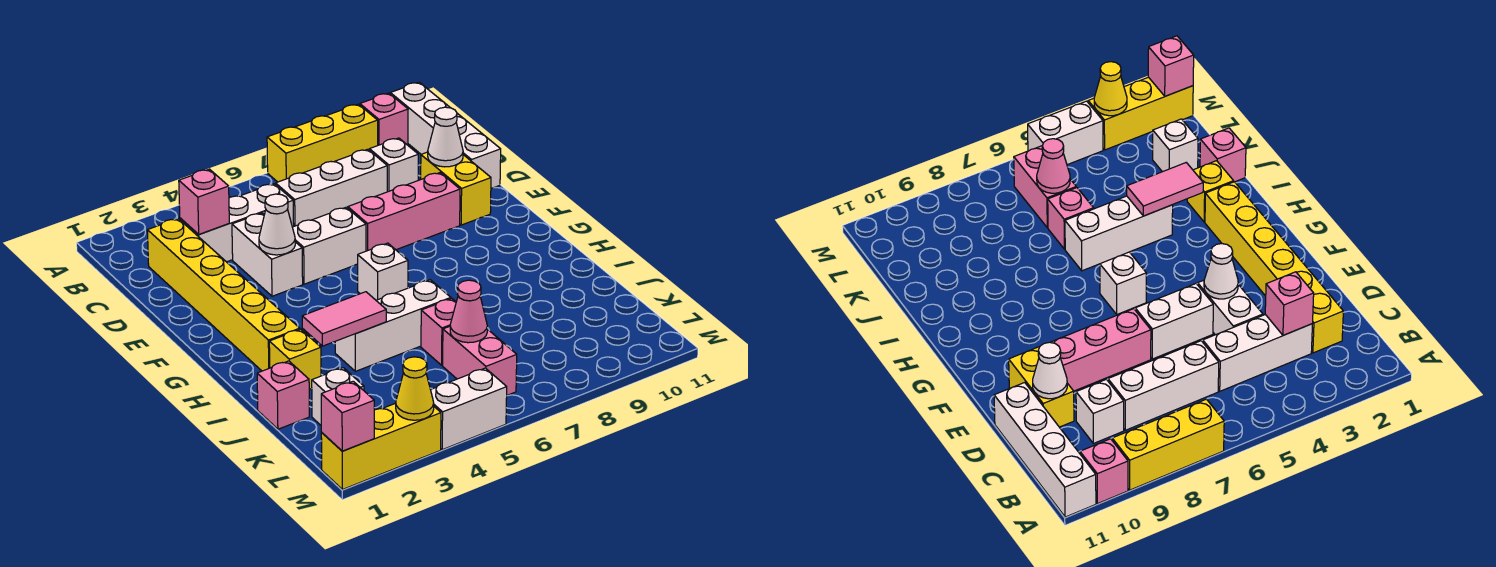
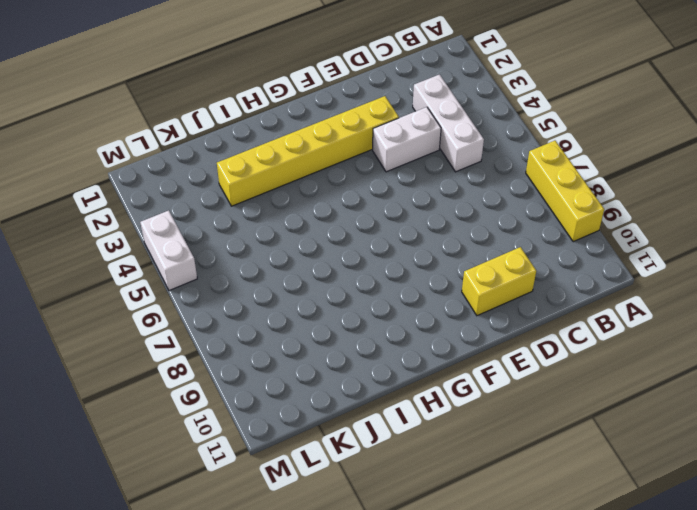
yellow brick E3:J3 level 1 -> yellow brick C2:H2 level 1
none -> pink brick A10 level 1
none -> white brick A11:D11 level 1
none -> white brick C6:C8 level 1

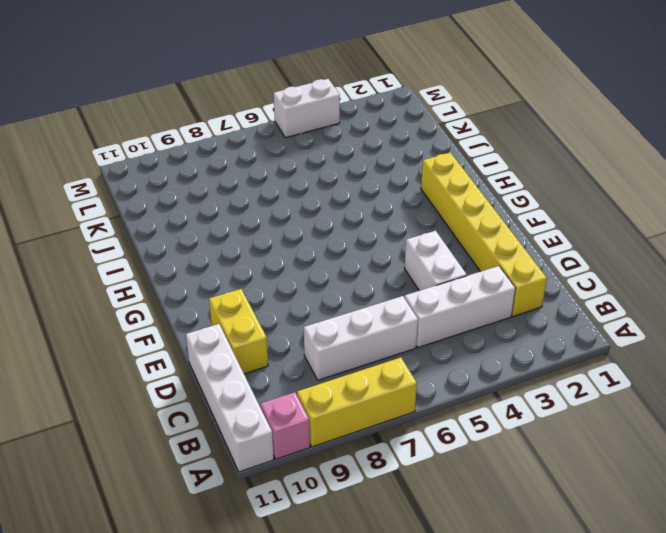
none -> white brick C9 level 1
none -> white brick E5:E6 level 1
none -> pink brick E7:E9 level 1

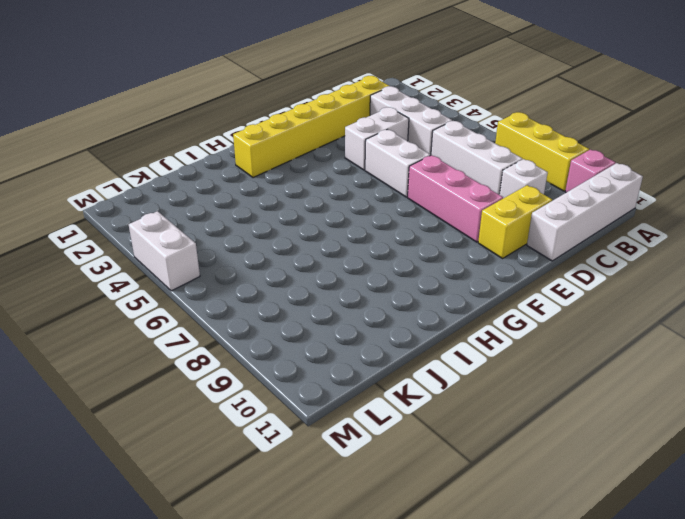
none -> white brick G6 level 1
none -> yellow brick I2 level 1
none -> white brick I4:I6 level 1

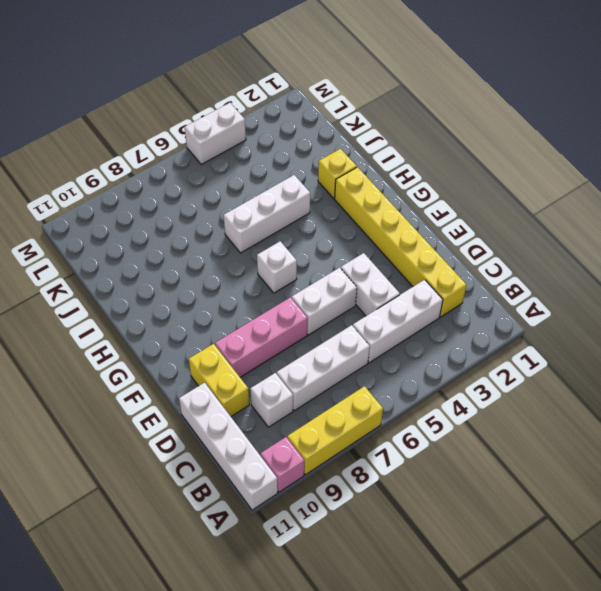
none -> pink brick J1 level 1
none -> pink brick J6 level 1
none -> white brick K2 level 1

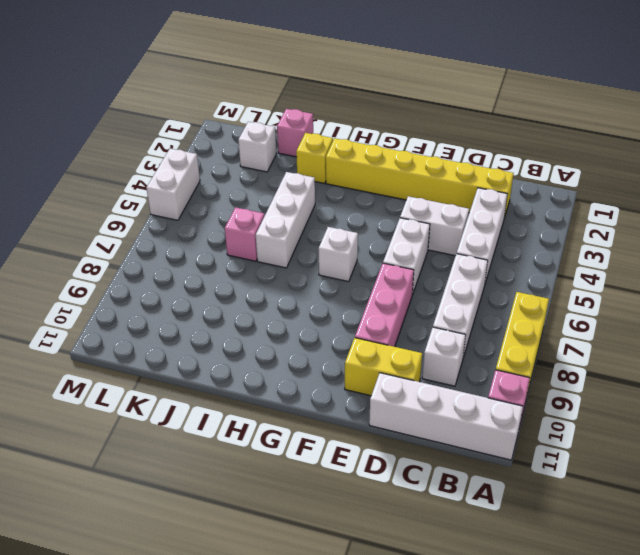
none -> pink brick K6:L6 level 1
none -> yellow brick M1:M3 level 1
none -> pink brick C3 level 2

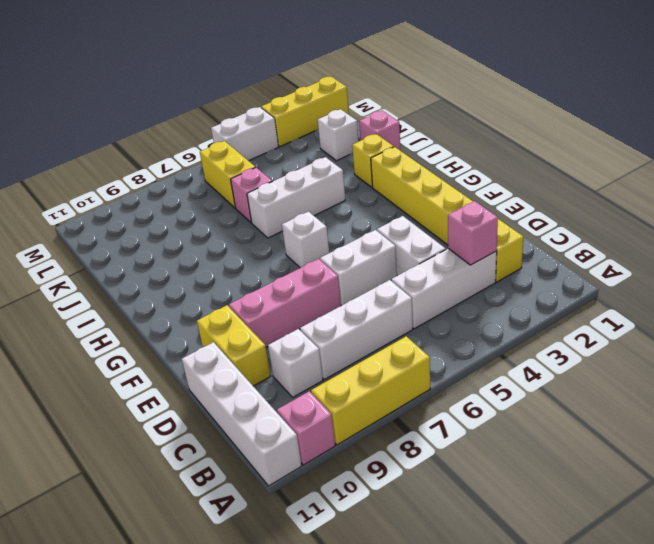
yellow brick K6:L6 level 1 -> pink brick K6:L6 level 1
none -> white cone D10 level 2
none -> white cone E4 level 2
none -> pink tile I3:I4 level 2

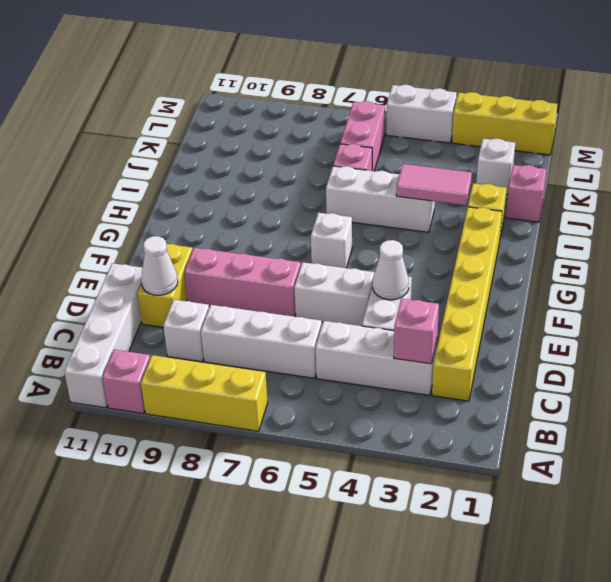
none -> pink cone K6 level 2
none -> pink brick M1 level 2
none -> yellow cone M3 level 2

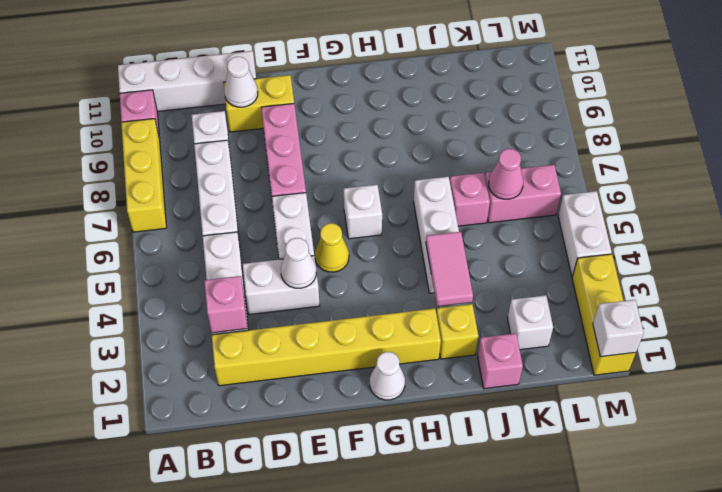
yellow cone F5 level 1 -> yellow cone M3 level 2
white cone G1 level 1 -> none
white brick M1 level 2 -> pink brick M1 level 2

